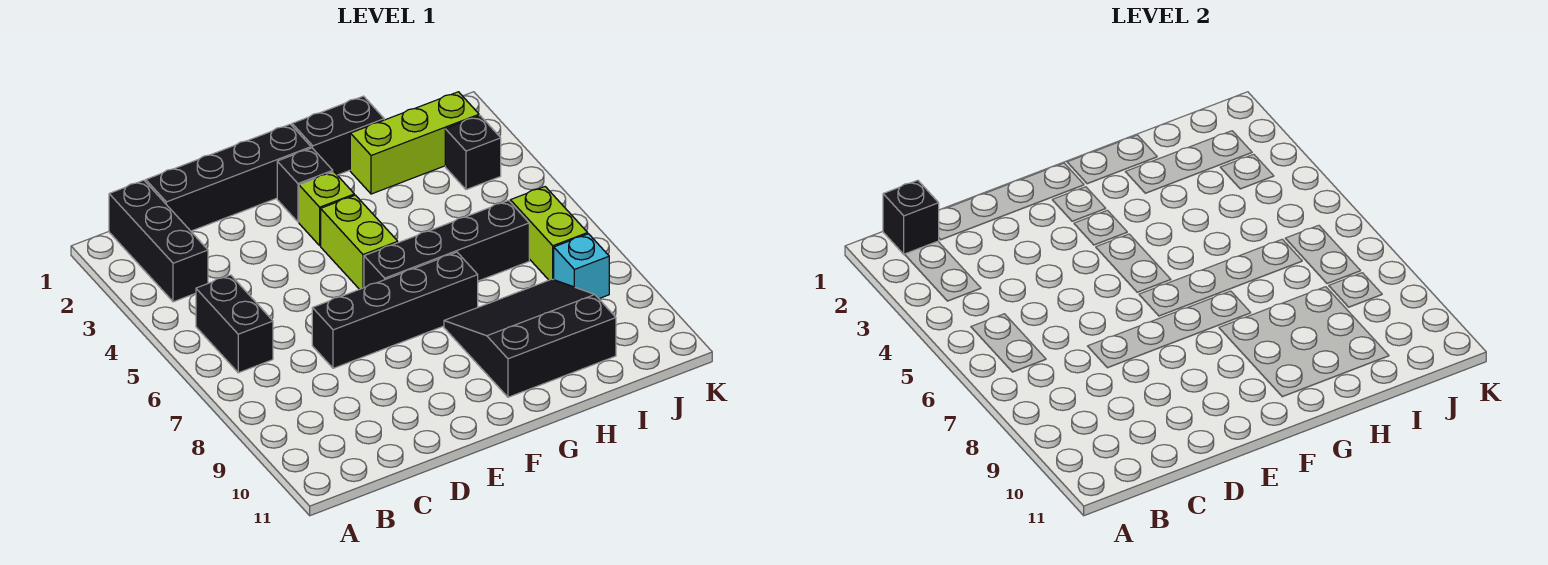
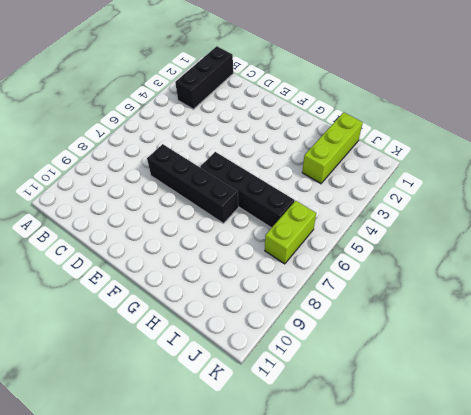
lime brick I1:I3 level 1 -> lime brick H2:J2 level 1
none -> black brick B5:B6 level 1
none -> black brick C1:F1 level 1
none -> black brick F2 level 1

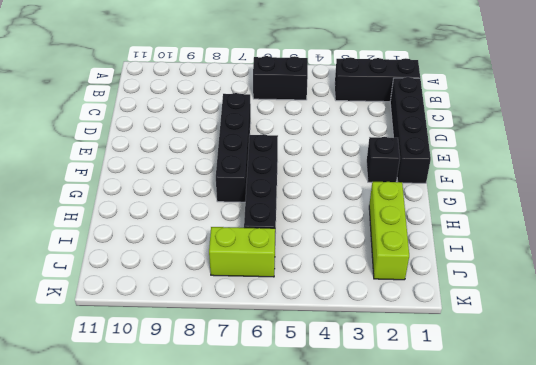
none -> lime brick F3 level 1
none -> lime brick F4:F5 level 1
none -> black brick G1:H1 level 1

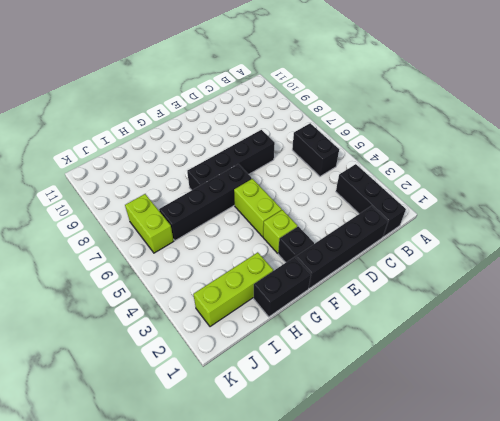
none -> black slope G8:I10 level 1 top 10
none -> black brick J3 level 1
none -> cyan brick J8 level 1

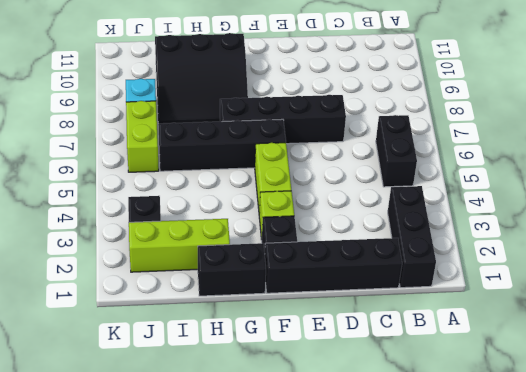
none -> black brick B1 level 2

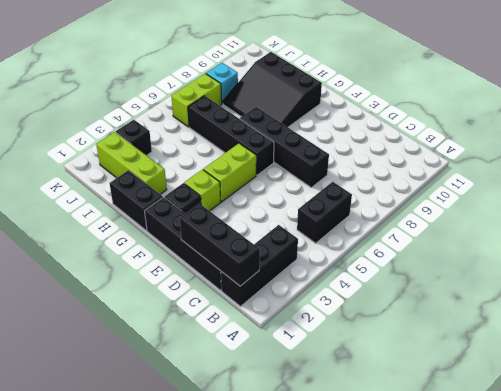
black brick B1:D1 level 2 -> black brick B1 level 2

